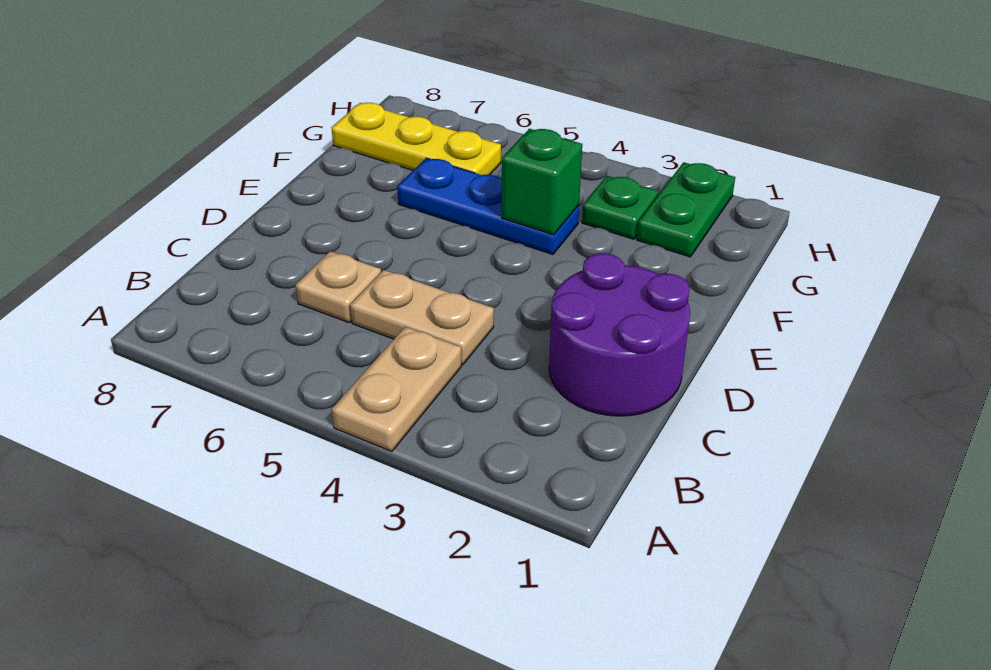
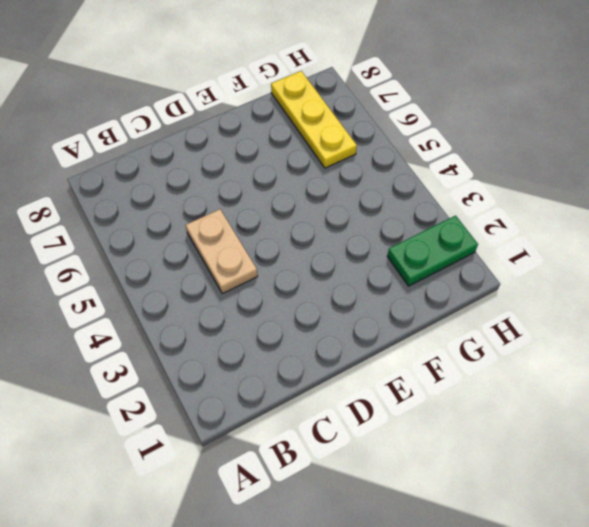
none -> tan plate A4:B4 level 1
none -> purple round brick C1:D2 level 1

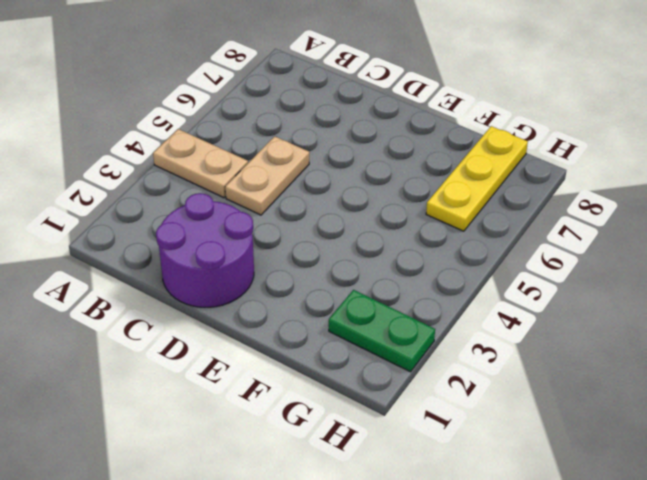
none -> tan plate C6 level 1
none -> blue plate F4:F6 level 1

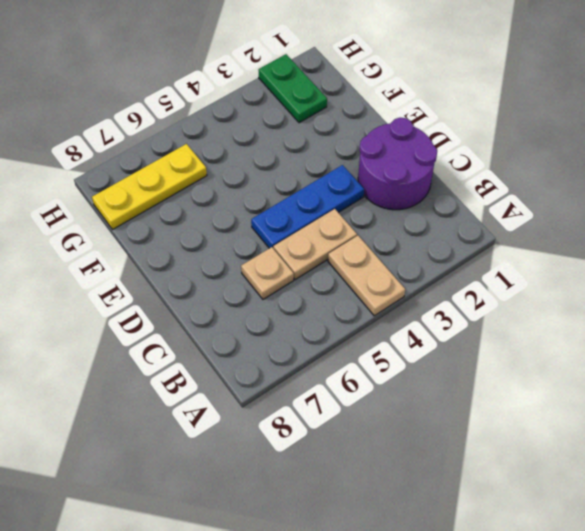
blue plate D3:D5 level 1 -> blue plate F4:F6 level 1
none -> green plate G3 level 1
none -> green brick F4 level 2

